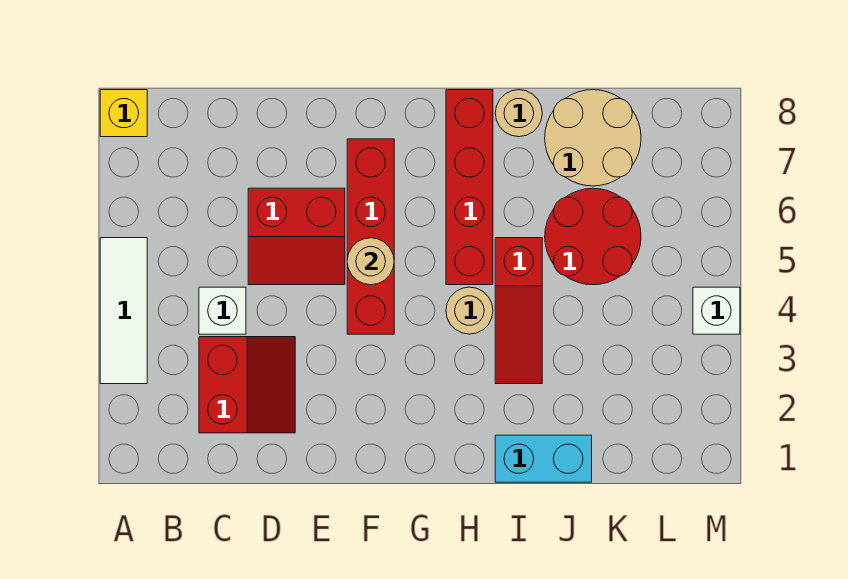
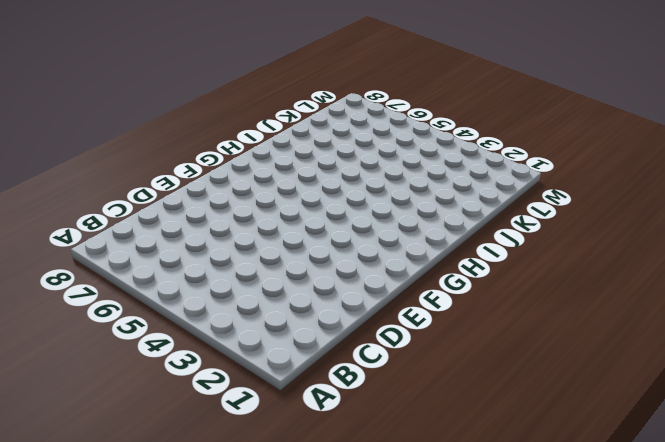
none -> white tile A3:A5 level 1
none -> yellow brick A8 level 1
none -> red slope C2:D3 level 1 top C

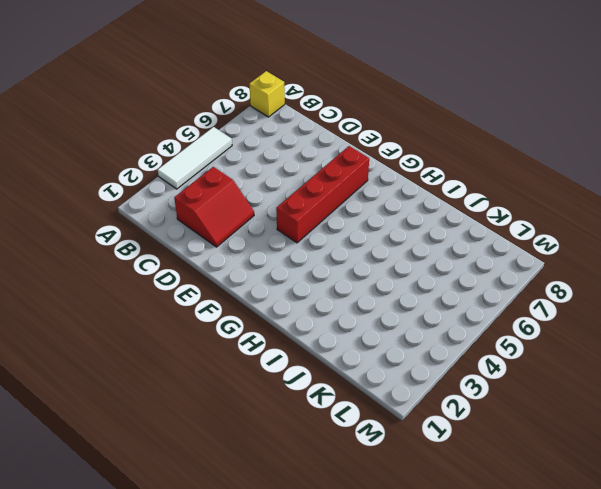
none -> white brick C4 level 1
none -> red slope D5:E6 level 1 top 6
none -> tan round brick H4 level 1

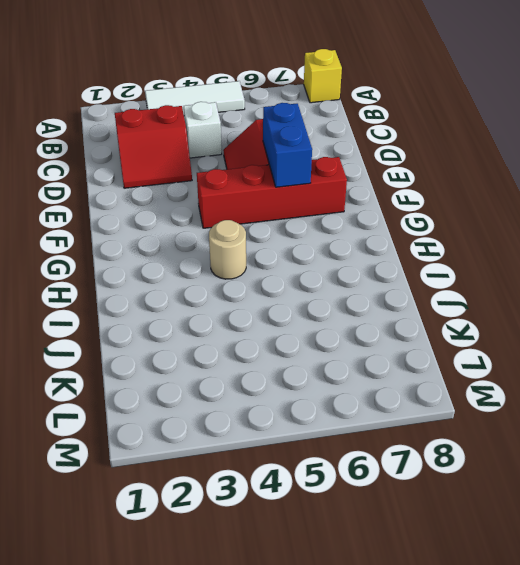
blue brick E6:F6 level 2 -> none
none -> red brick H5:H8 level 1
none -> cyan brick I1:J1 level 1
none -> red slope I3:I5 level 1 top 5

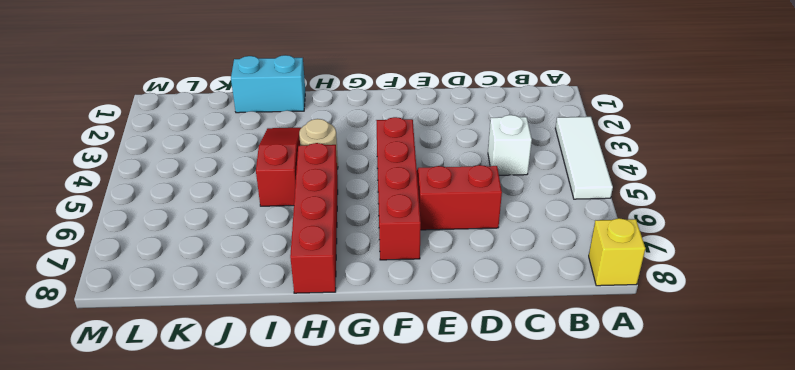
none -> red slope C2:D3 level 1 top C
none -> tan round brick I8 level 1
none -> red round brick J5:K6 level 1

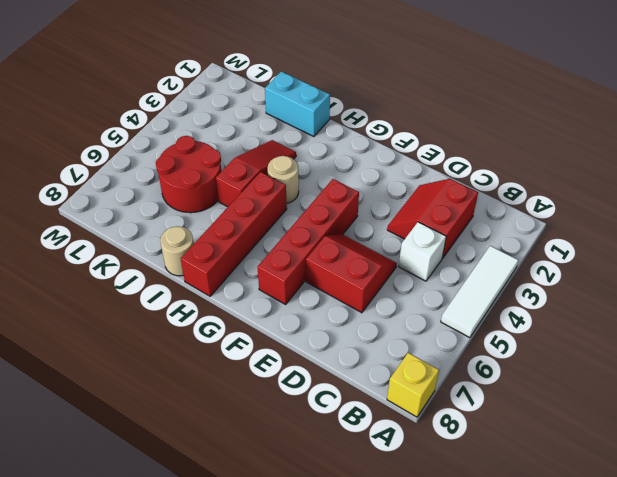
none -> tan round brick J7:K8 level 1
none -> white brick M4 level 1
none -> tan round brick F5 level 2

